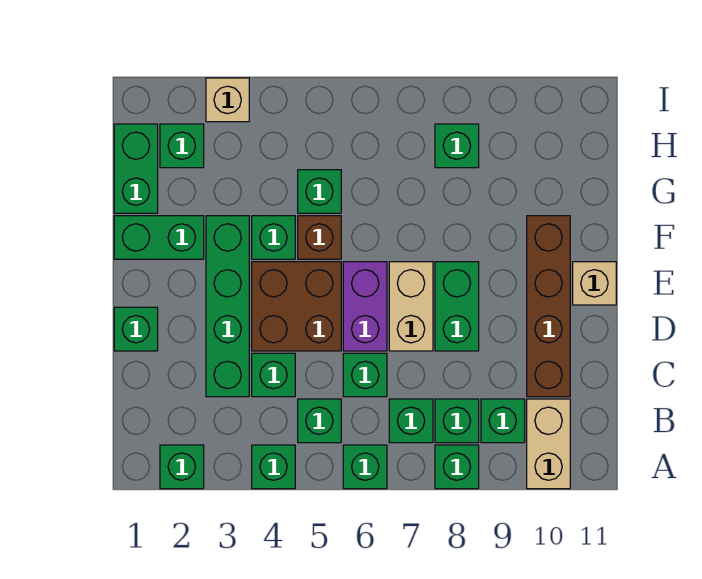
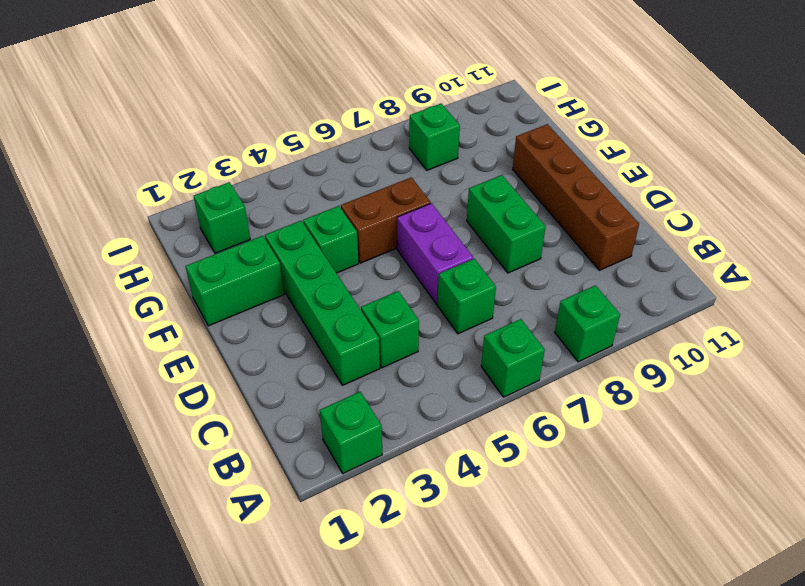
brown brick F5:F6 level 1 -> brown brick F5 level 1
none -> green brick A4 level 1
none -> tan brick A10:B10 level 1
none -> green brick B5 level 1

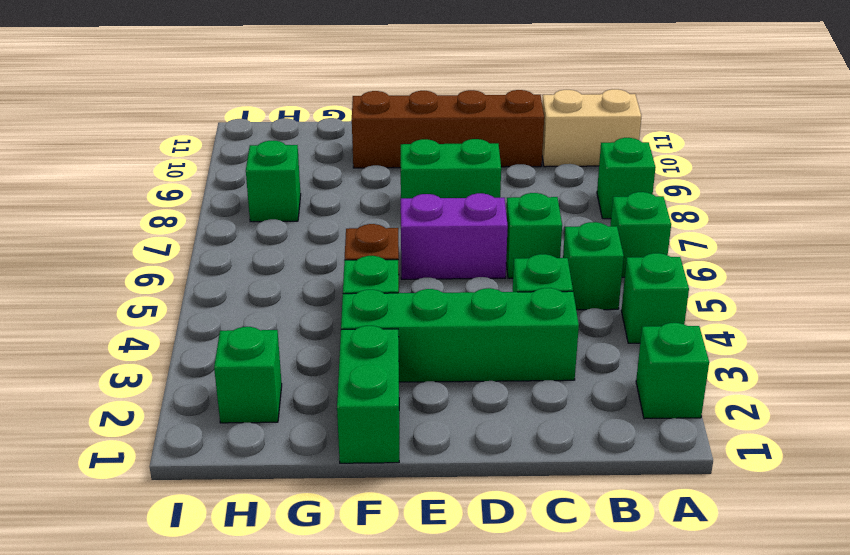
none -> green brick B7 level 1
none -> green brick B8 level 1
none -> green brick B9 level 1

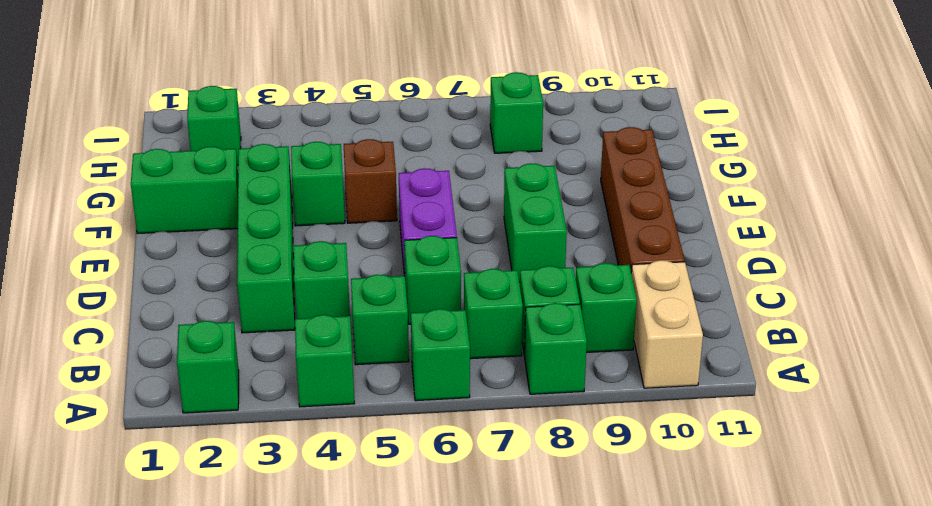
none -> green brick D1 level 1
none -> brown brick D4:E5 level 1
none -> tan brick D7:E7 level 1

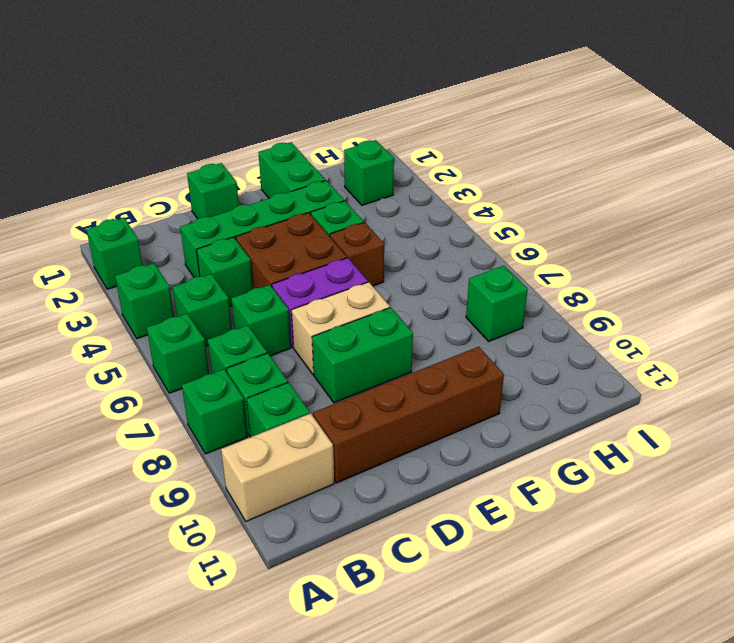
none -> tan brick E11 level 1
none -> green brick G1:H1 level 1
none -> green brick G5 level 1

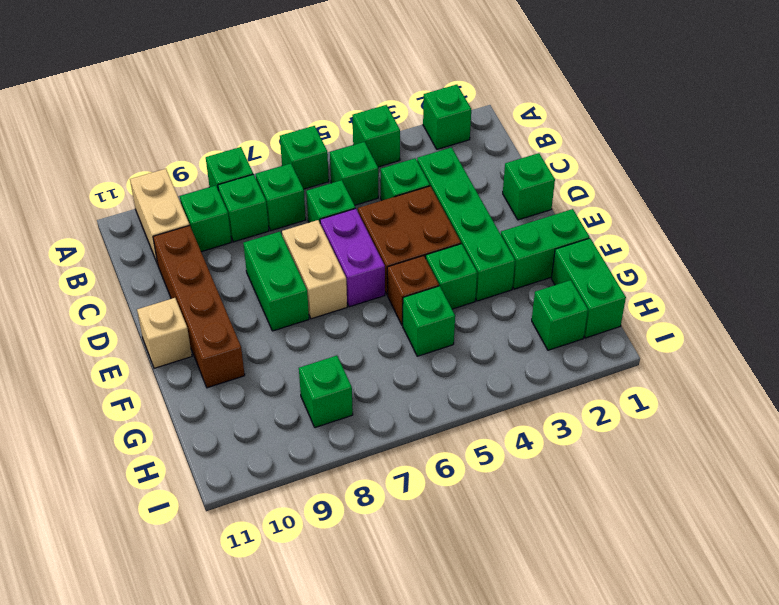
none -> tan brick I3 level 1

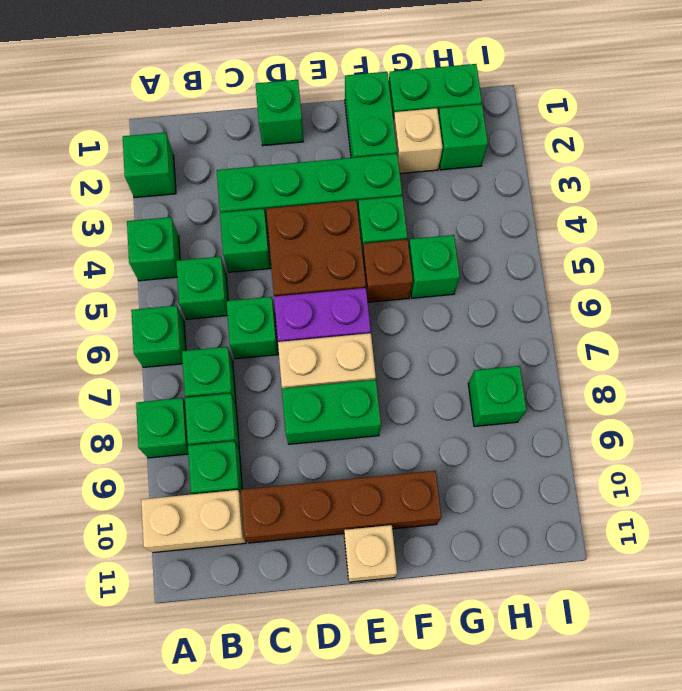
tan brick G2 level 1 -> tan brick I3 level 1

